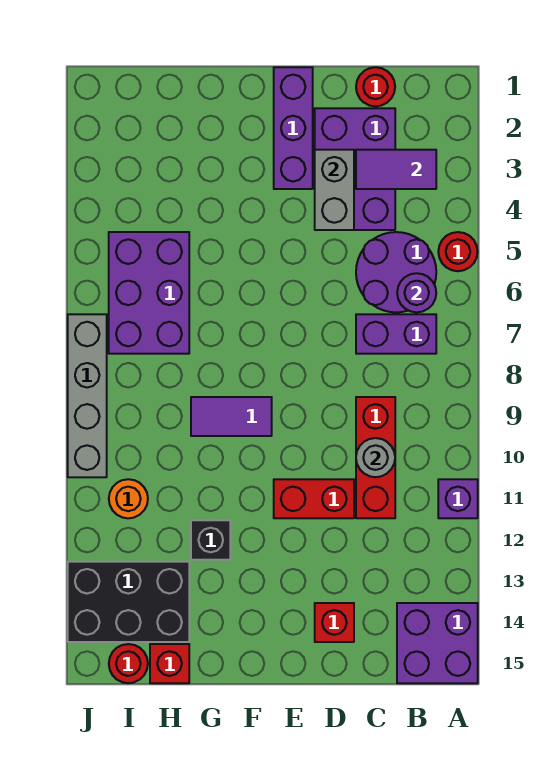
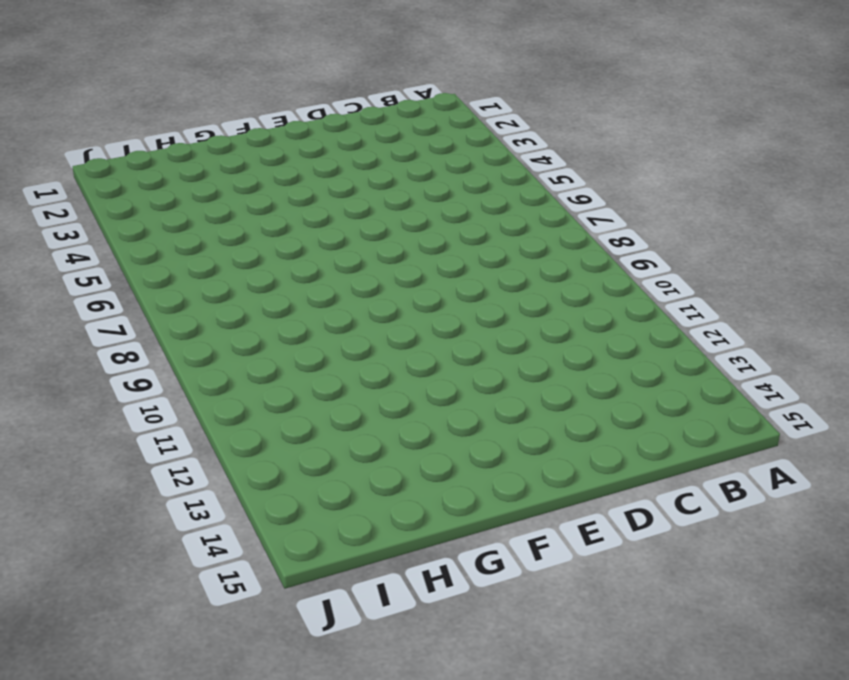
none -> red round brick A5 level 1
none -> purple brick A11 level 1
none -> purple brick A14:B15 level 1

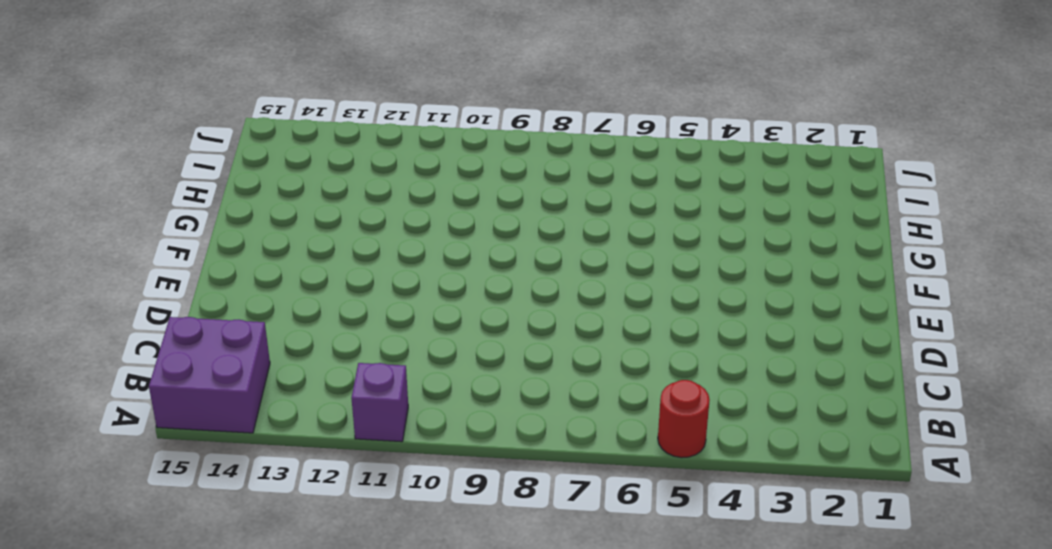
none -> purple round brick B5:C6 level 1
none -> purple brick B7:C7 level 1
none -> red round brick C1 level 1

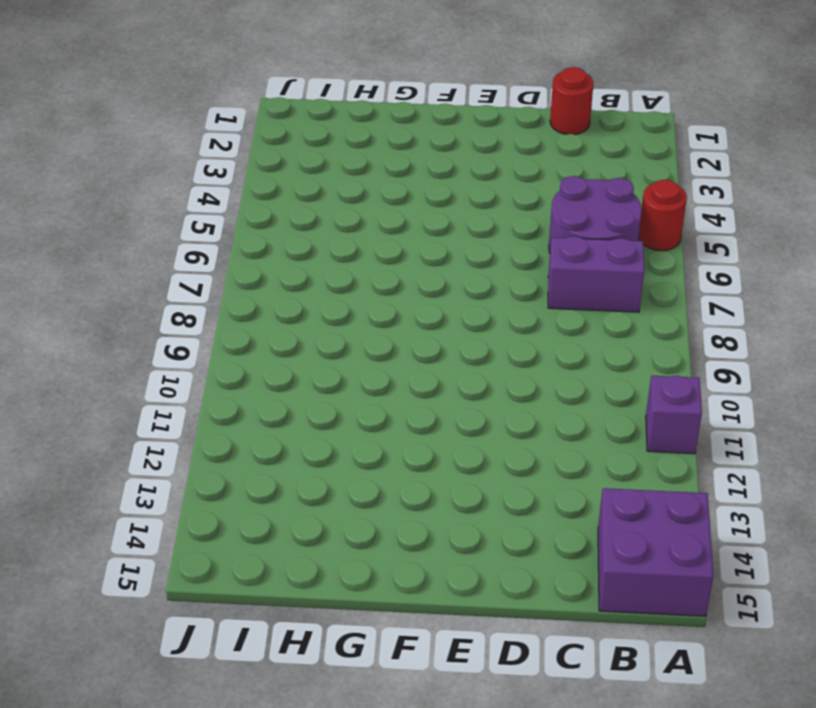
none -> purple brick C2:D4 level 1
none -> red brick C9:C11 level 1
none -> red brick D11:E11 level 1

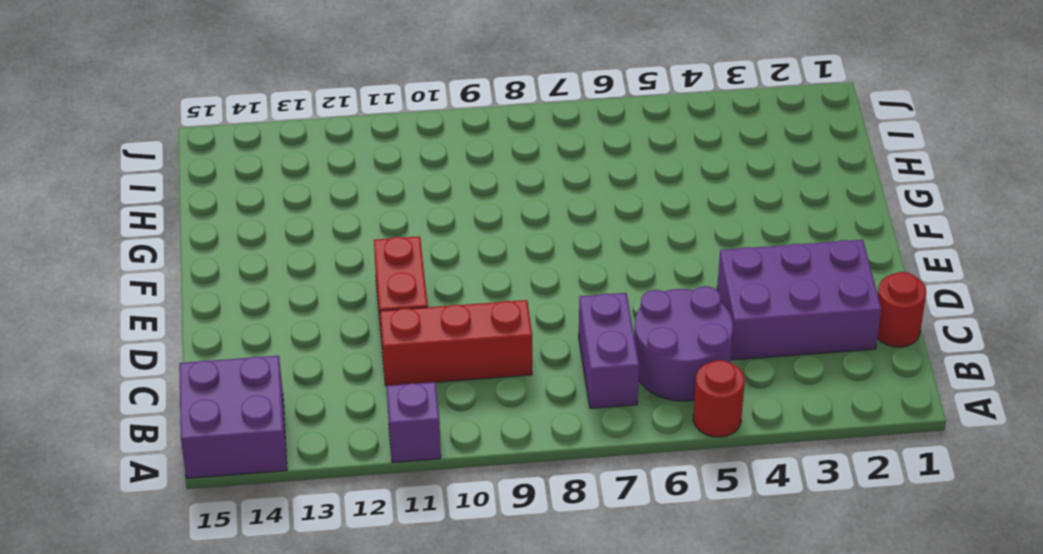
none -> red brick D14 level 1
none -> purple brick E1:E3 level 1
none -> purple tile F9:G9 level 1

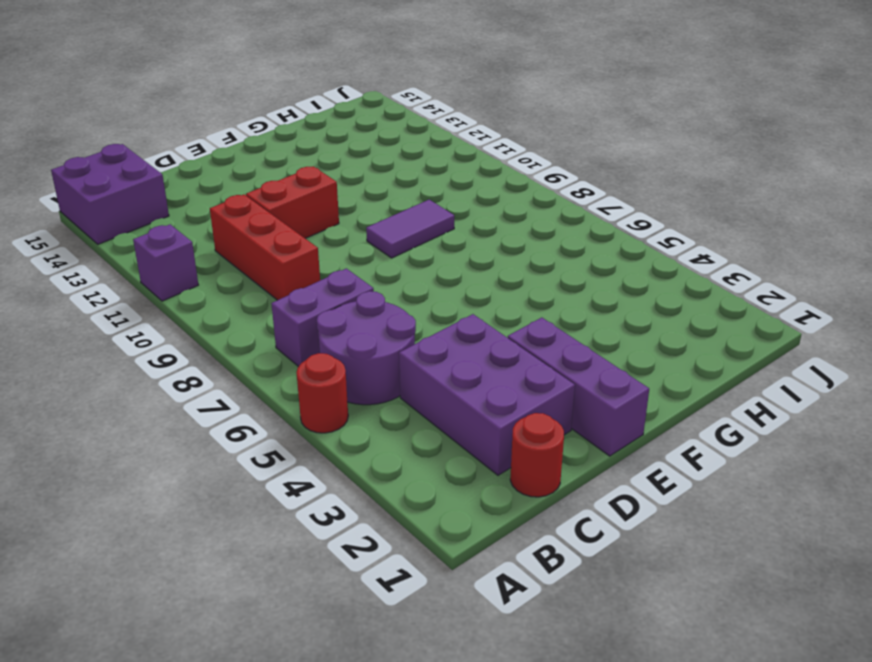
none -> red brick D14 level 1
none -> black brick G12 level 1
none -> purple brick H5:I7 level 1

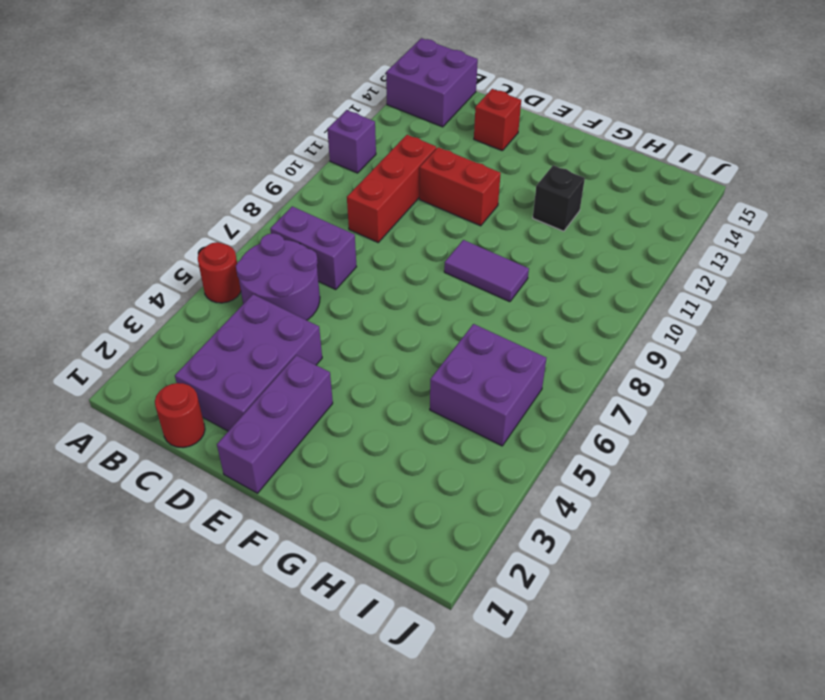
purple brick H5:I6 level 1 -> purple brick H5:I7 level 1
none -> black brick H13:J14 level 1
none -> red brick H15 level 1
none -> orange round brick I11 level 1

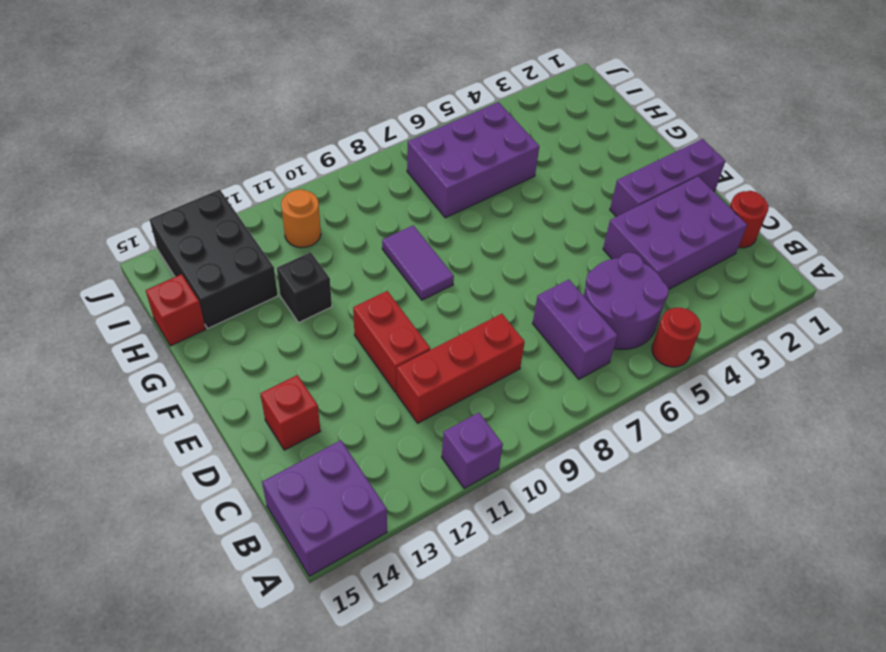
none -> red round brick I15 level 1
none -> grey brick J7:J10 level 1
none -> purple tile B3:C3 level 2

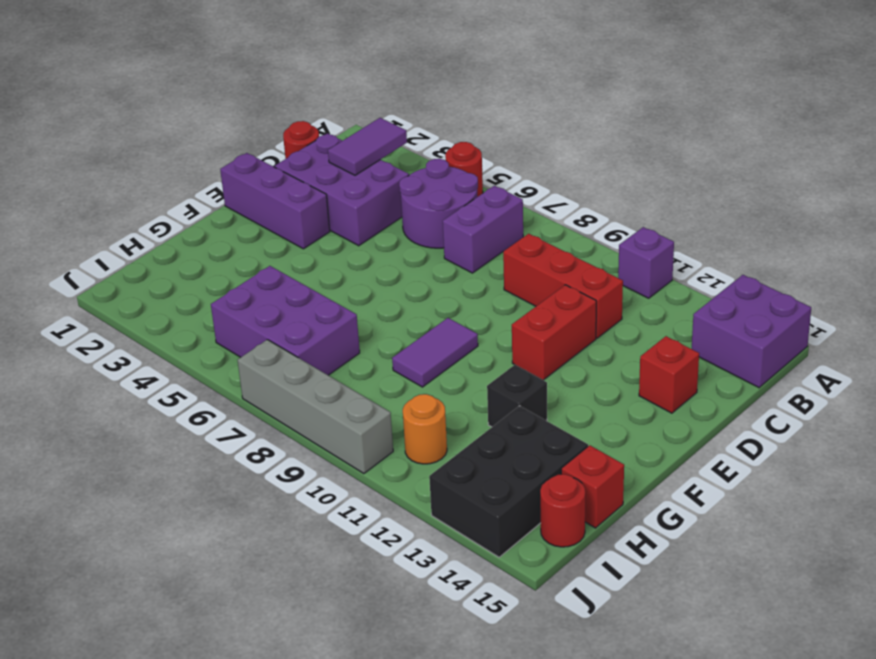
none -> purple round brick B6 level 2
none -> grey round brick C10 level 2
none -> grey brick D3:D4 level 2

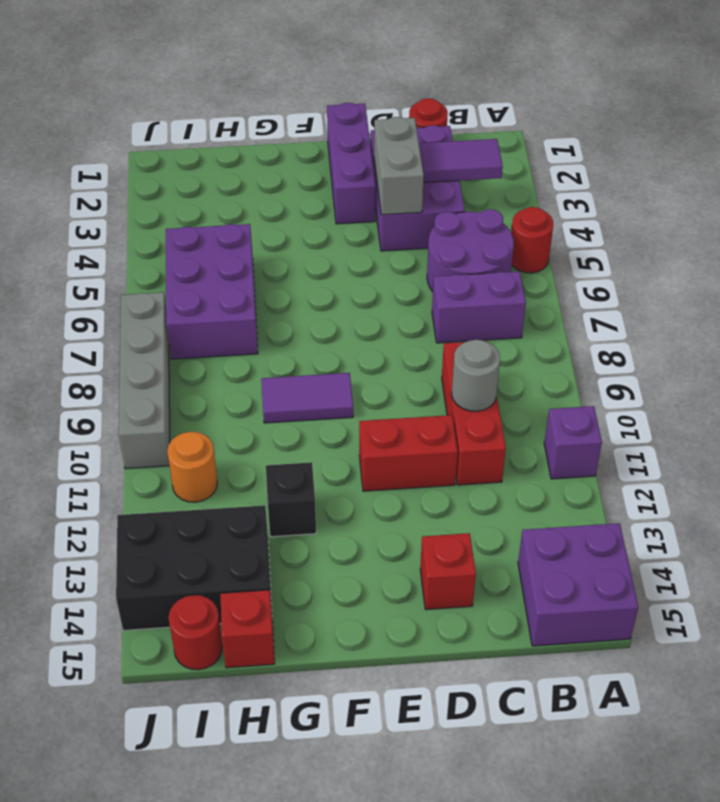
none -> purple round brick B6 level 2

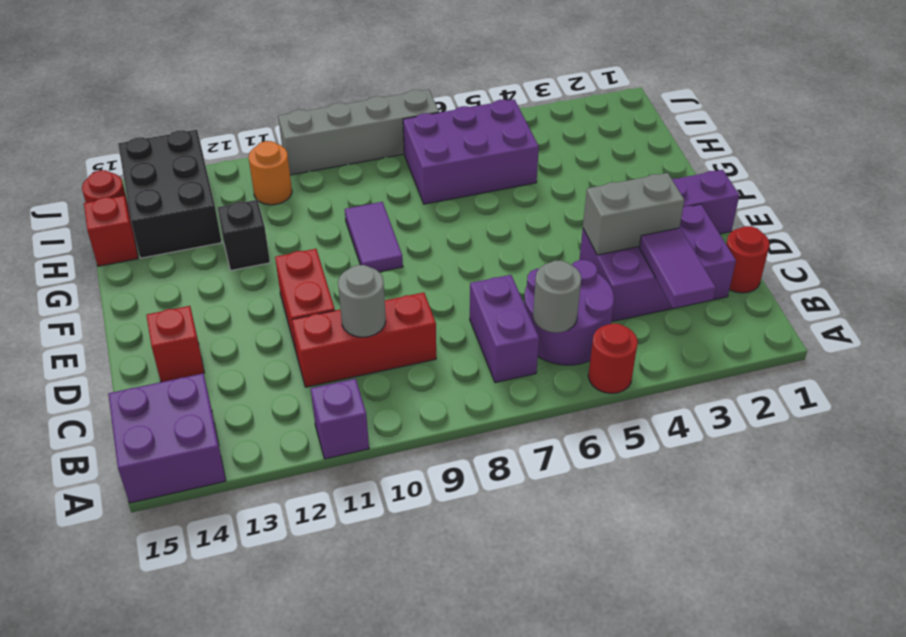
grey round brick B6 level 2 -> purple round brick B6 level 2

